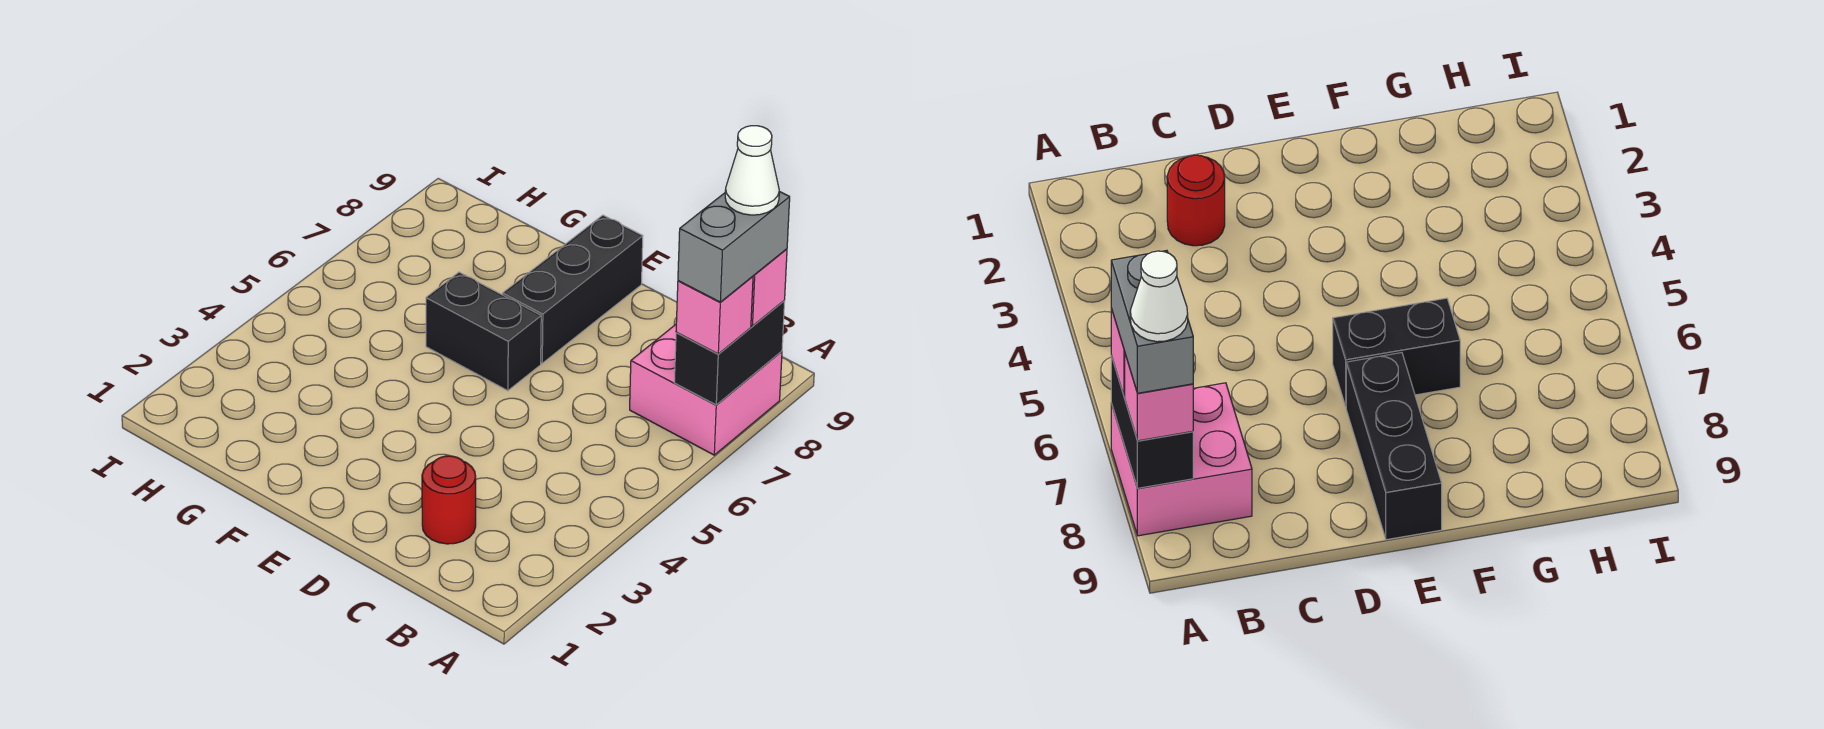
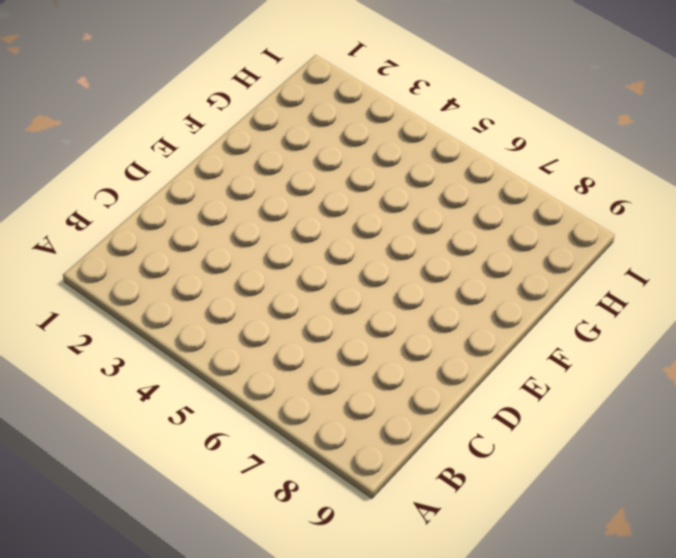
none -> pink brick A7:B8 level 1
none -> red round brick C2 level 1

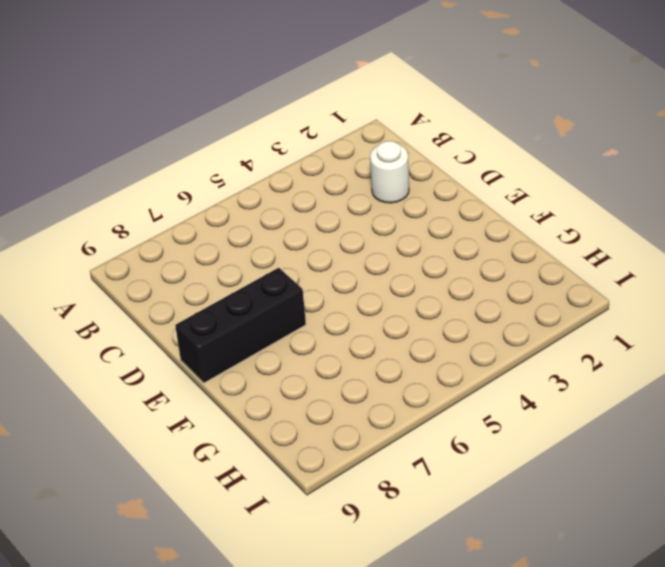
white round brick C2 level 1 -> red round brick C2 level 1
none -> pink brick A7:B8 level 1
none -> black brick E6:F6 level 1

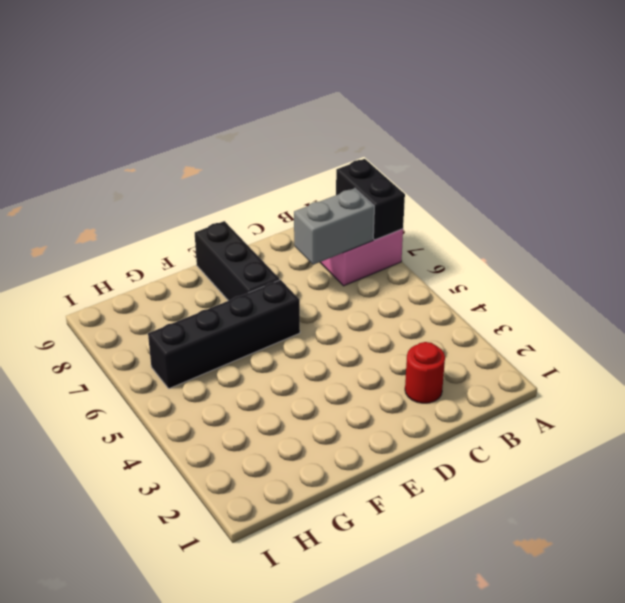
grey brick B7:C7 level 2 -> grey brick A7:A8 level 4
black brick E6:H6 level 1 -> black brick E6:F6 level 1
none -> pink brick A7 level 3
none -> pink brick A8 level 3

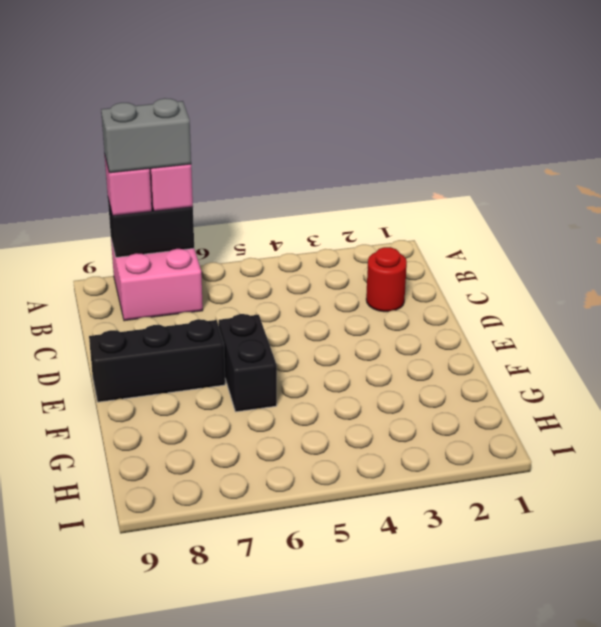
none -> white cone A8 level 5

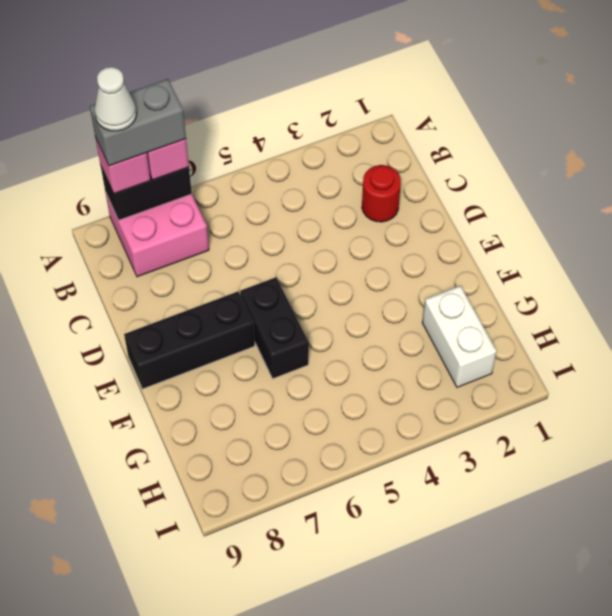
white brick G2:H2 level 1 -> none

